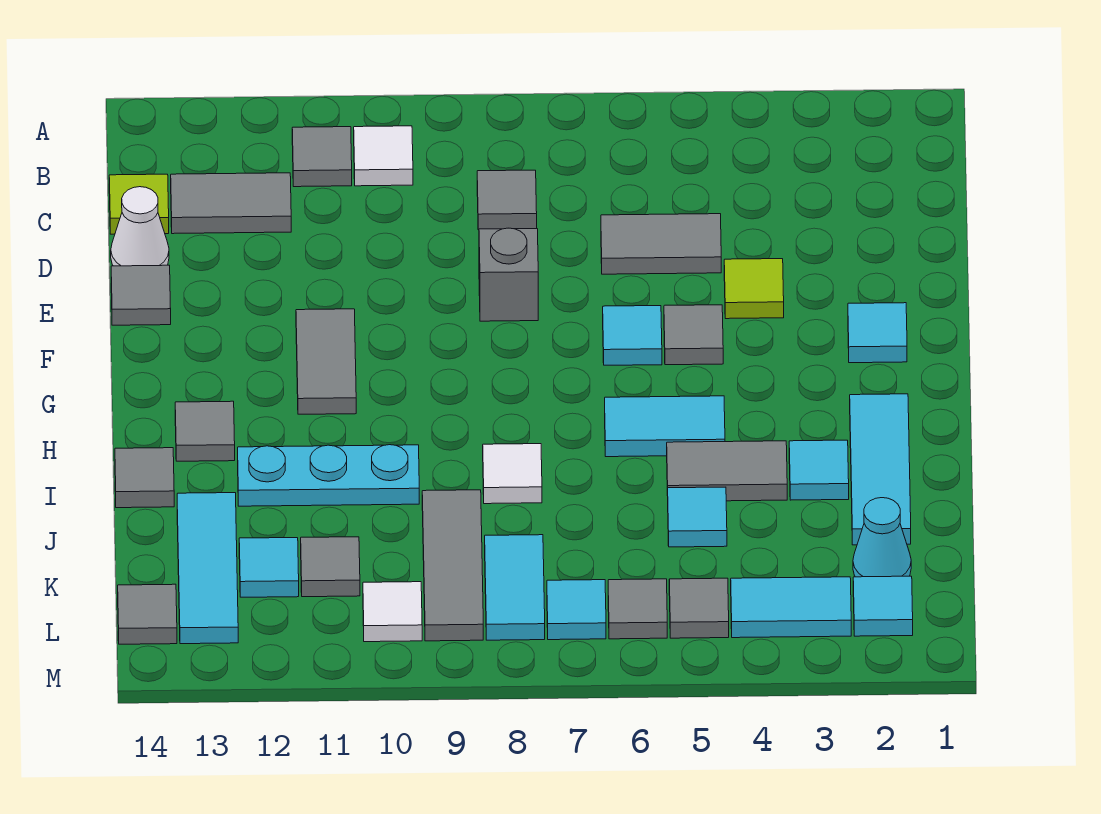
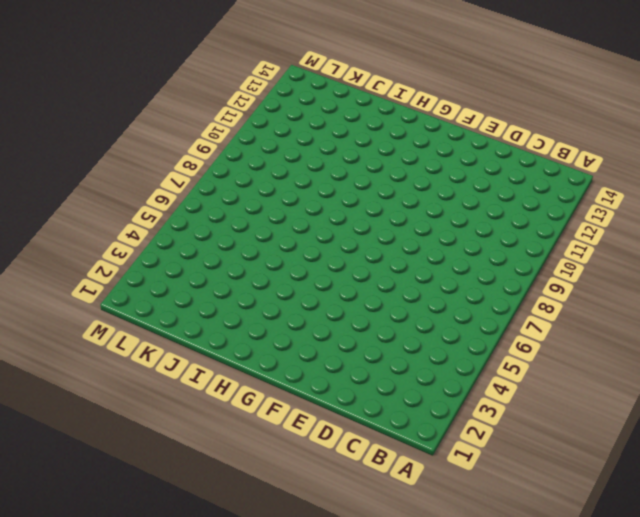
none -> white tile B10 level 1
none -> grey tile B11 level 1
none -> grey tile C8 level 1
none -> grey tile C12:C13 level 1

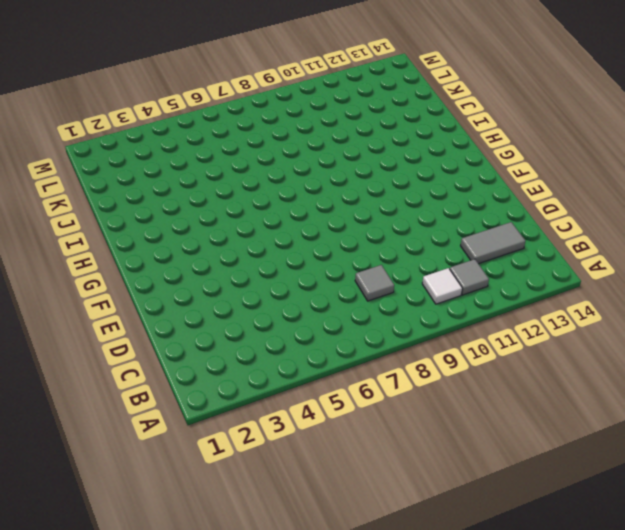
none -> lime tile C14 level 1
none -> grey tile D5:D6 level 1
none -> white cone D14 level 1
none -> lime tile E4 level 1

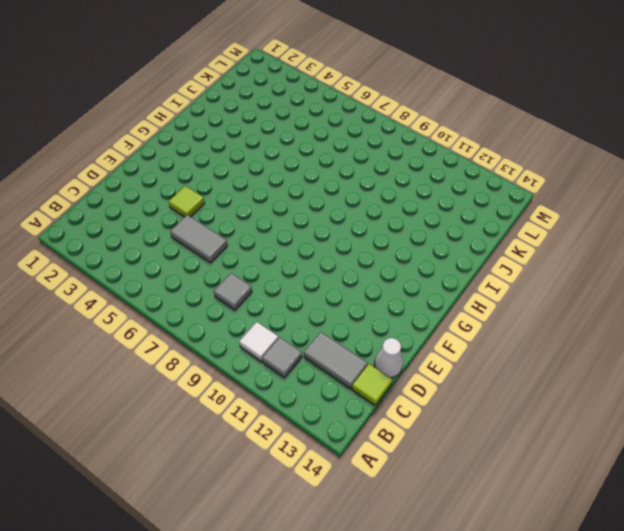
none -> grey brick E8 level 1
none -> grey tile E14 level 1
none -> cyan tile F2 level 1
none -> grey tile F5 level 1

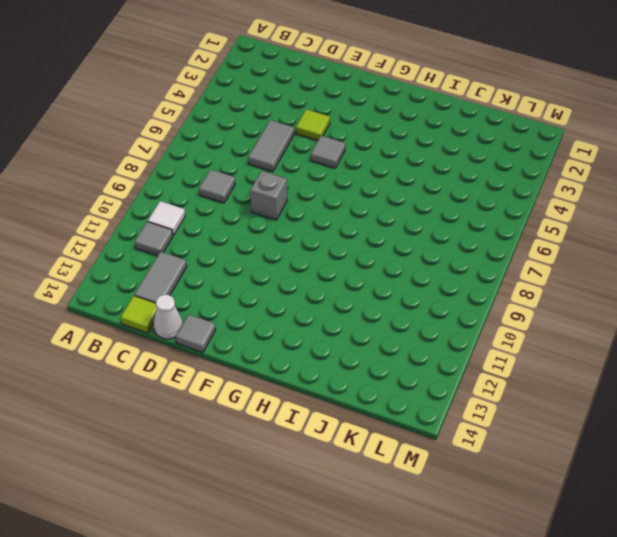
none -> cyan tile F2 level 1
none -> cyan tile F6 level 1
none -> grey tile F11:G11 level 1
none -> cyan tile H2:J2 level 1

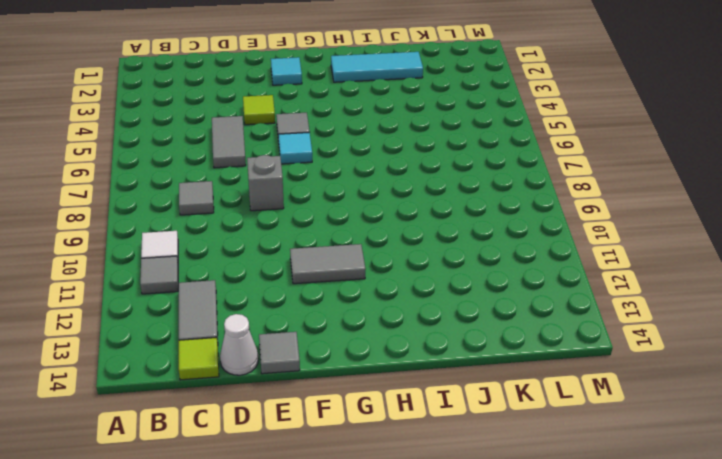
none -> cyan tile H5:H6 level 1
none -> grey tile H13 level 1
none -> cyan tile I3 level 1
none -> grey tile I4:I5 level 1

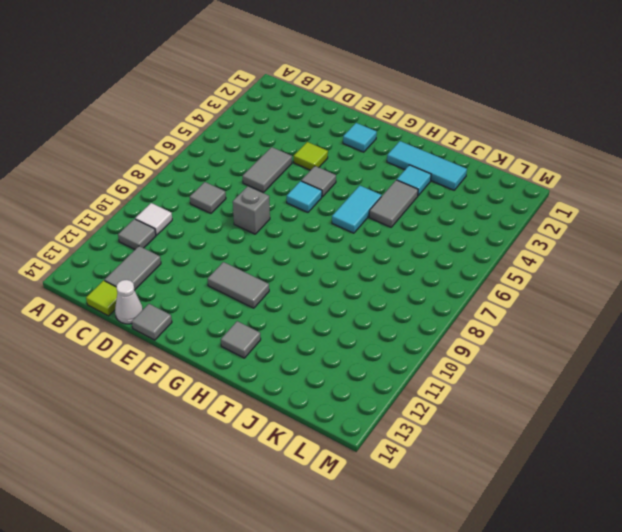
none -> white tile I8 level 1
none -> cyan plate I10:I12 level 1
none -> grey tile I14 level 1
none -> cyan tile J5 level 1

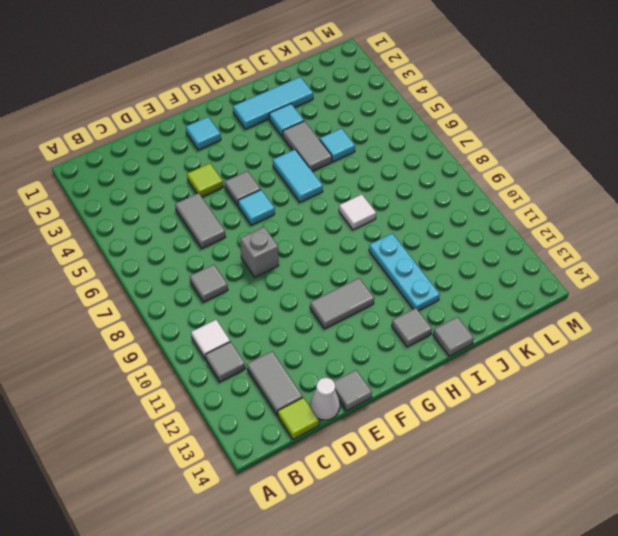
none -> grey tile J9:L9 level 1
none -> cyan tile J13:L13 level 1
none -> cyan cone K2 level 1
none -> cyan tile K8:L8 level 1

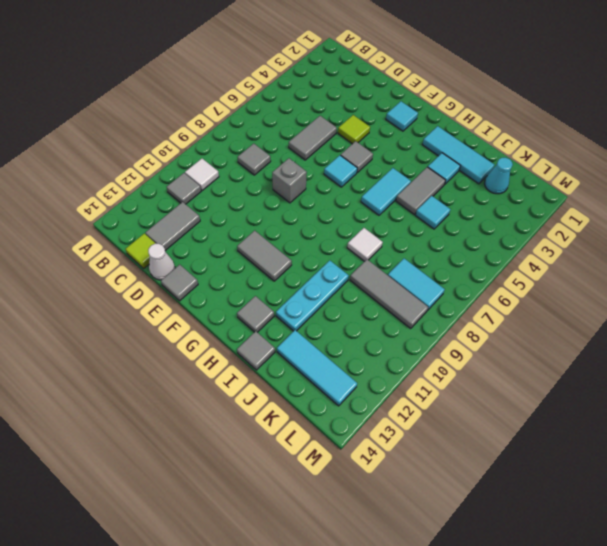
none -> grey tile K11 level 1
none -> cyan tile K12 level 1
none -> cyan tile L2 level 1
none -> cyan tile L3:L4 level 1

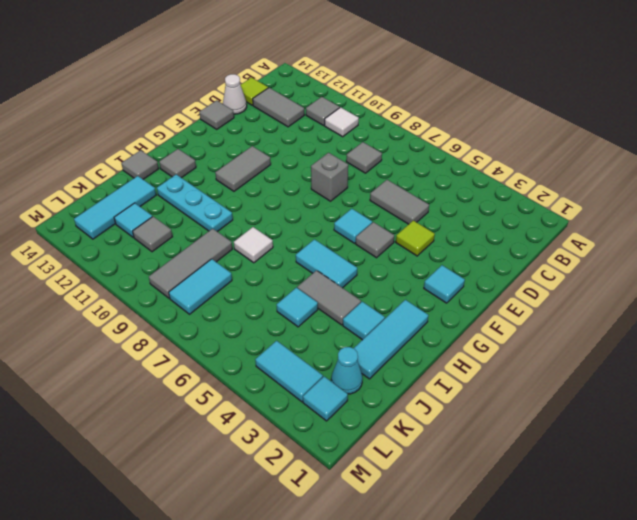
none -> grey tile L5 level 1
none -> grey tile L6 level 1
none -> cyan tile L7 level 1
none -> white tile L10 level 1

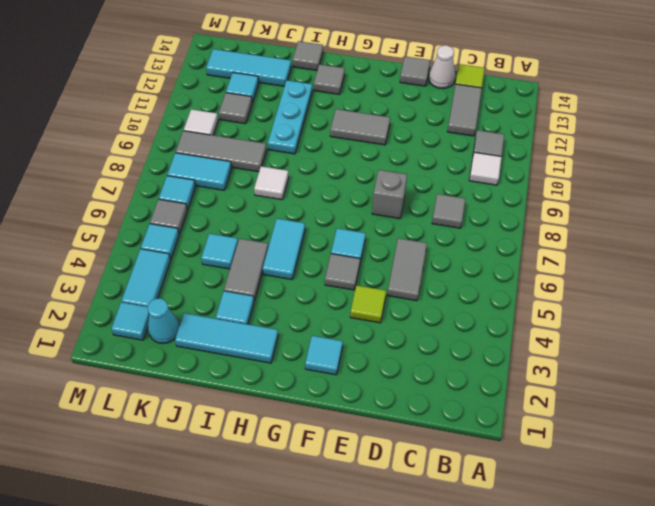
cyan tile L5 level 1 -> grey tile L5 level 1
none -> grey tile L14 level 1

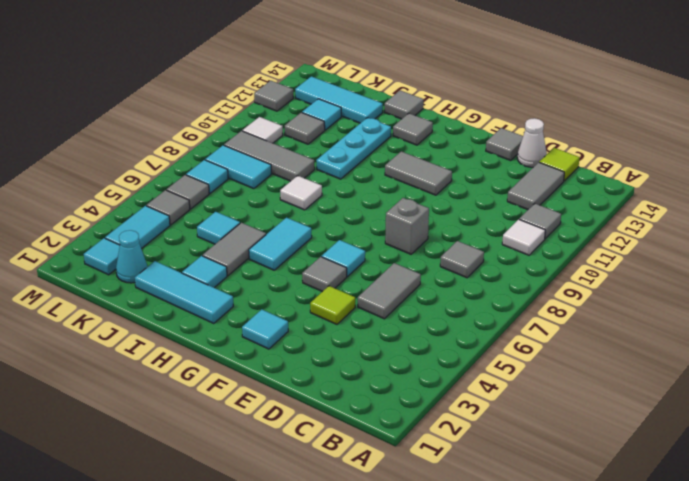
grey tile M12 level 1 -> grey tile L14 level 1

